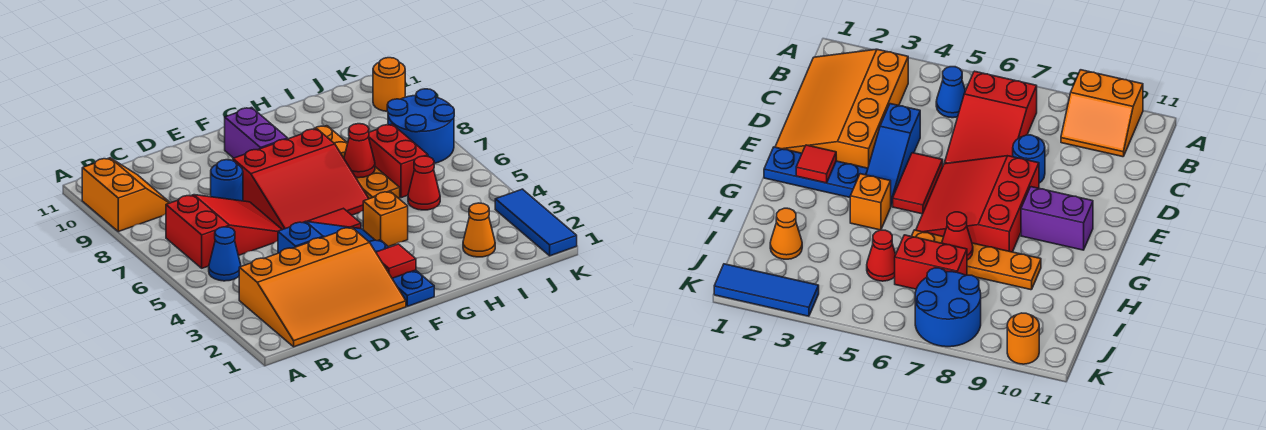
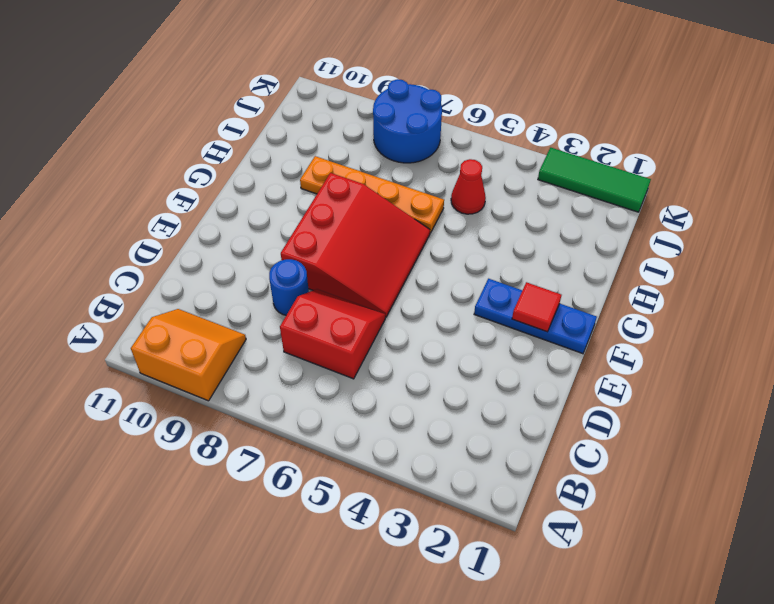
red slope C6:D7 level 1 top C -> red slope B6:D7 level 1 top B
green tile K1:K3 level 1 -> blue tile K1:K3 level 1
none -> orange slope B1:E3 level 1 top 3
none -> blue cone B5 level 1
none -> blue slope D4:F4 level 1 top D

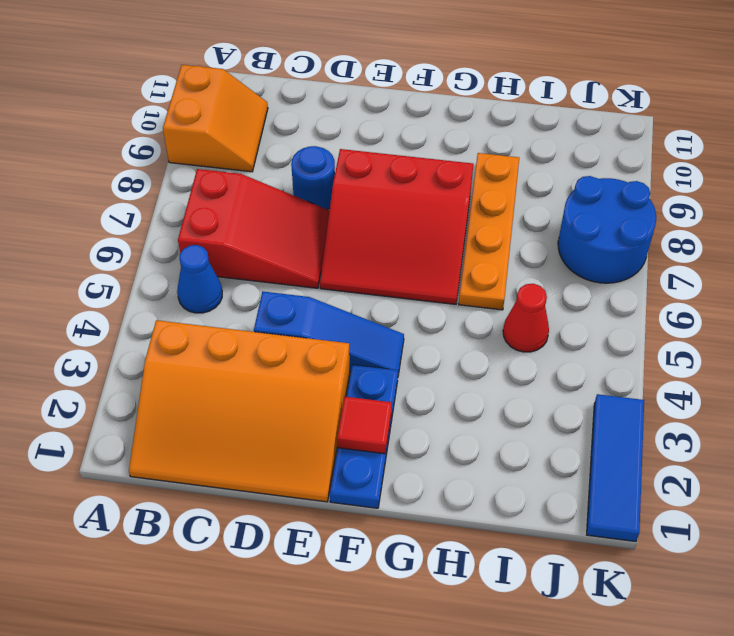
none -> red tile E5:F5 level 1
none -> purple brick F9:F10 level 1
none -> orange brick G4 level 1

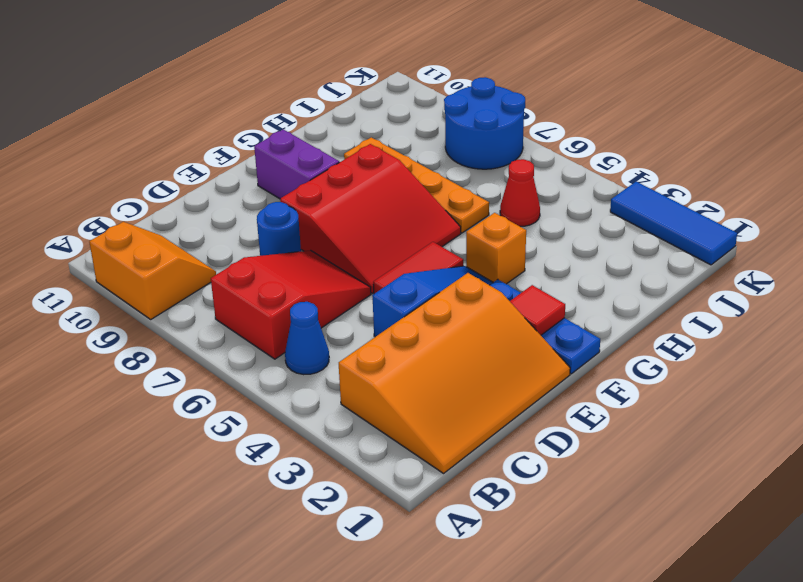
none -> orange cone I2 level 1
none -> red brick I6:I7 level 1
none -> orange round brick K10 level 1

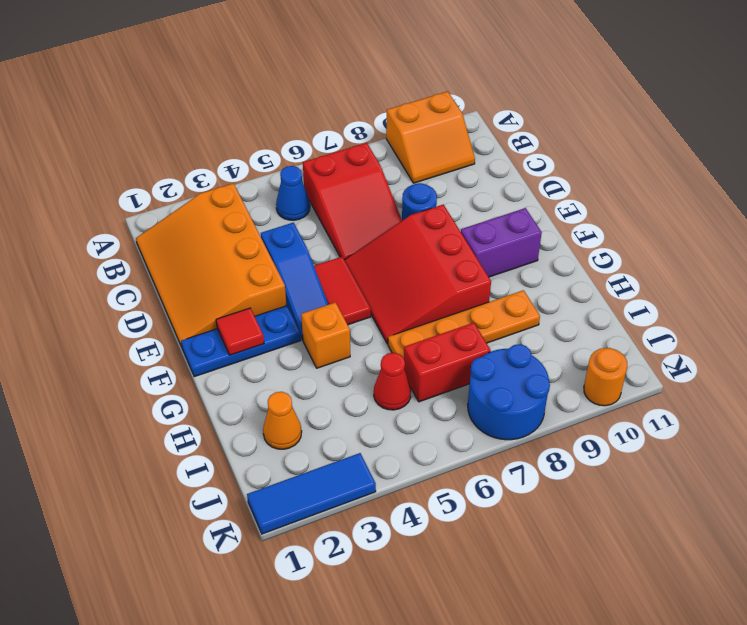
none -> red cone H7 level 2

